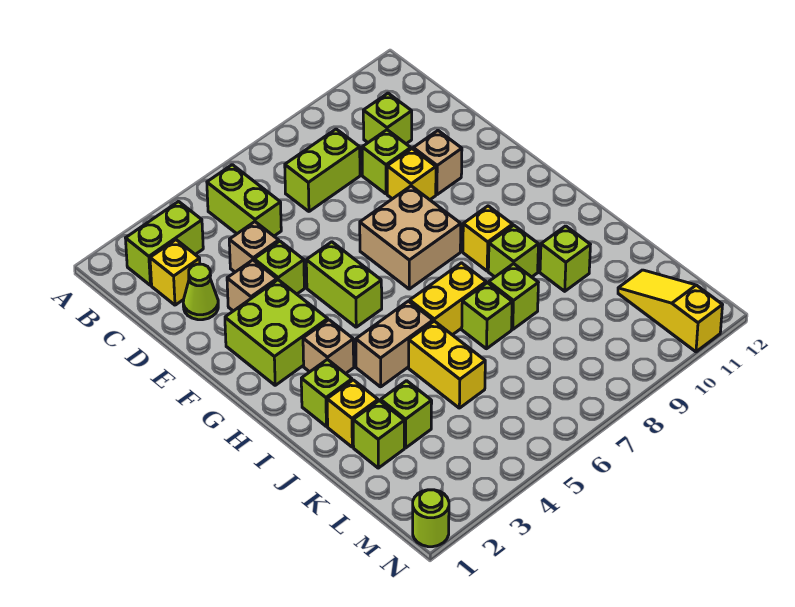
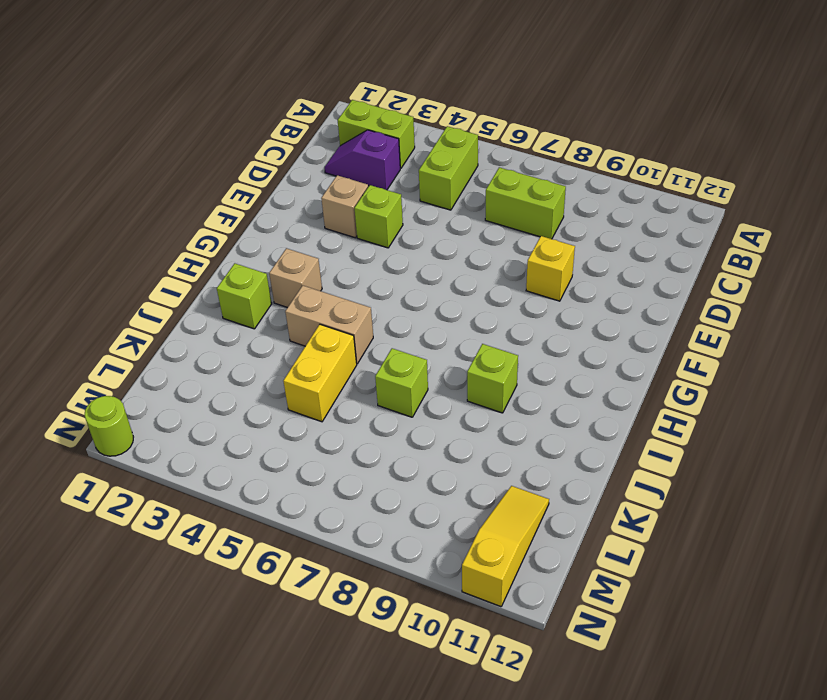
purple slope C2:C3 level 1 top 3 -> yellow brick C2 level 1
none -> lime brick C10 level 1
none -> lime cone D2 level 1
none -> tan brick D4 level 1
none -> lime brick D9 level 1

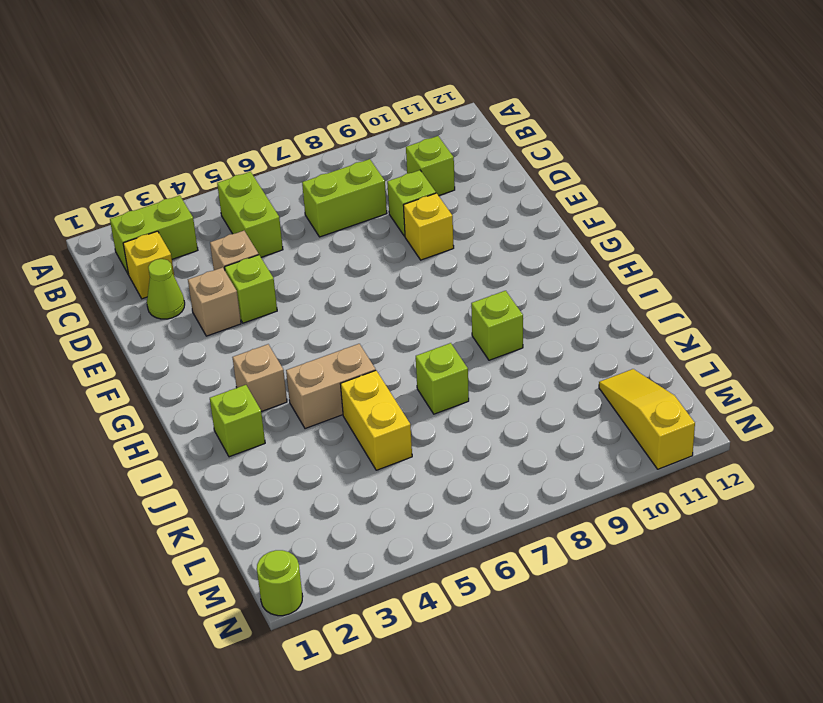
none -> tan brick E10 level 1
none -> lime brick F2:G3 level 1
none -> lime brick F5:G5 level 1
none -> tan brick F7:G8 level 1

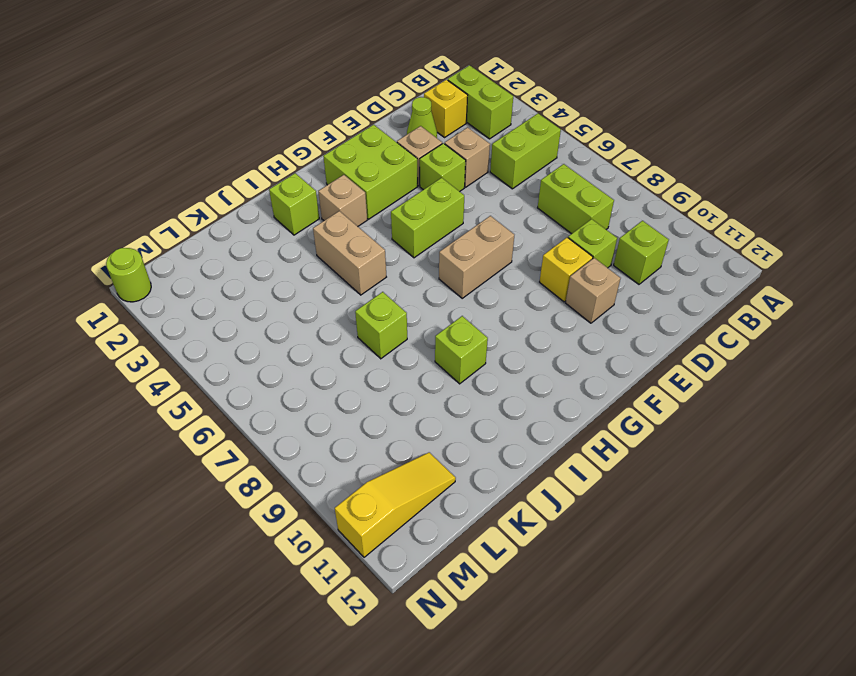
tan brick F7:G7 level 1 -> tan brick F7:G8 level 1
none -> yellow brick H9 level 1
none -> yellow brick I6:I7 level 1
none -> yellow brick J2 level 1
none -> yellow brick J5:K5 level 1

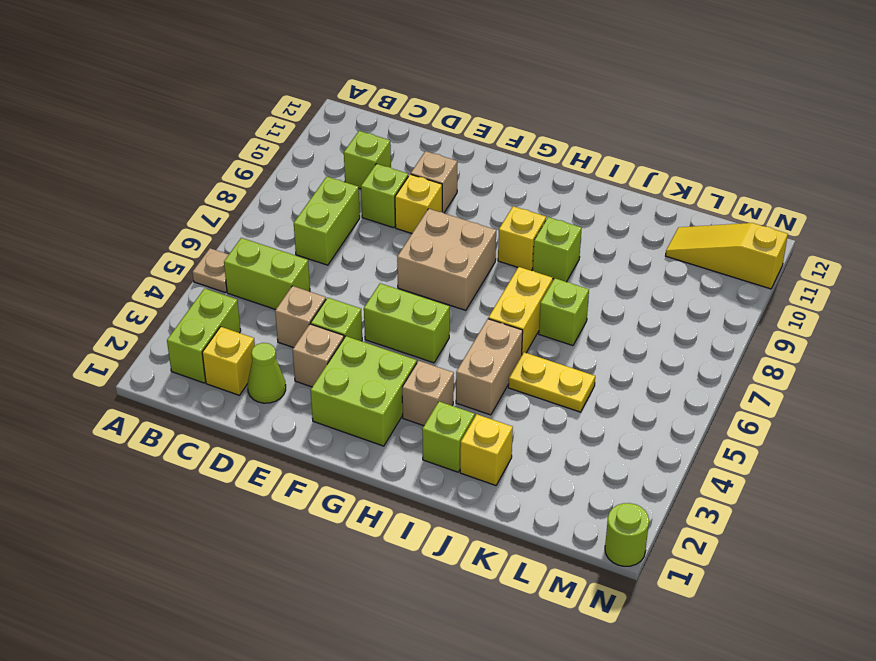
tan plate A5 level 1 -> none
yellow plate J5:K5 level 1 -> yellow brick J5:K5 level 1
none -> lime brick J8 level 1
none -> lime brick J10 level 1
none -> lime brick K2 level 1
none -> lime brick K3 level 1

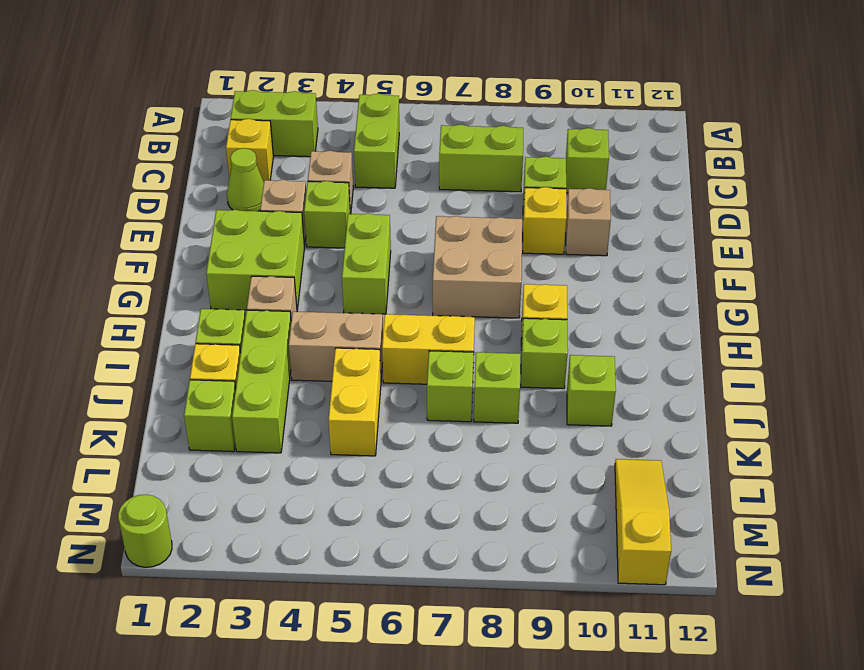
lime brick I3:K3 level 1 -> lime brick K3 level 1

